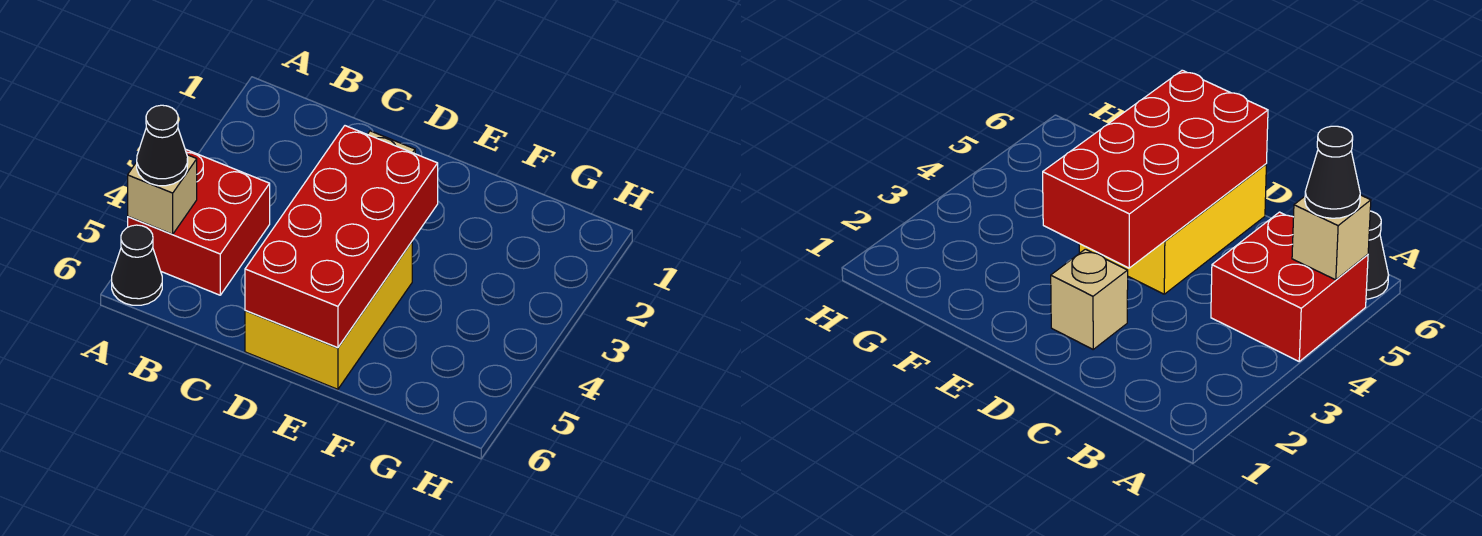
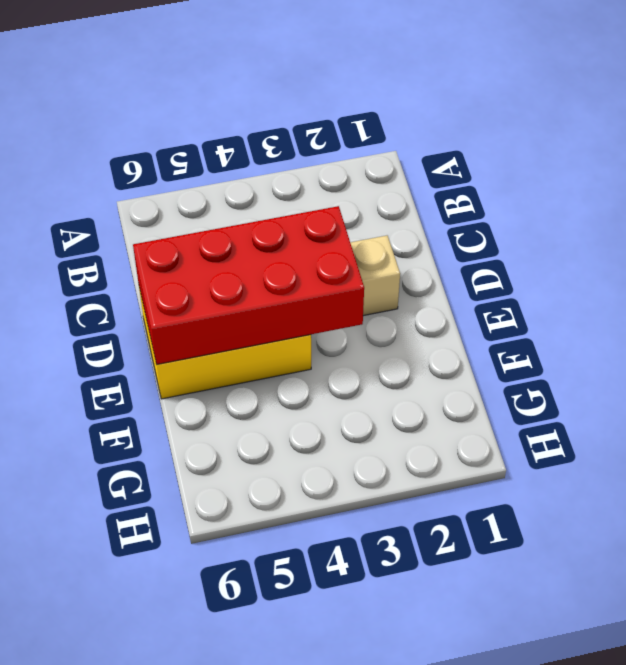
none -> red brick A4:B5 level 1
none -> black cone A6 level 1

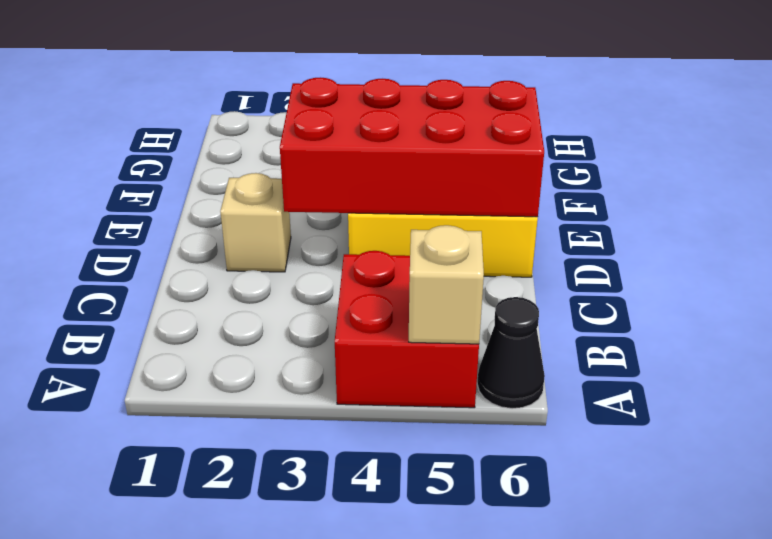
none -> black cone A5 level 3

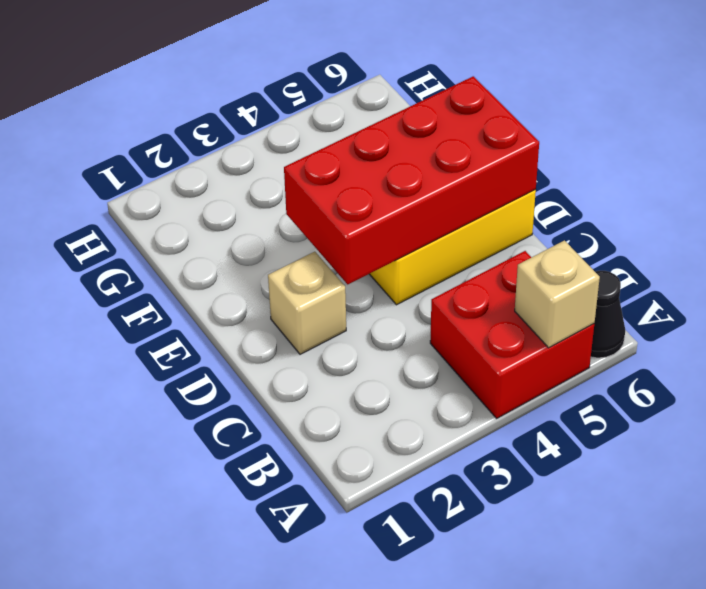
none -> black cone A5 level 3

